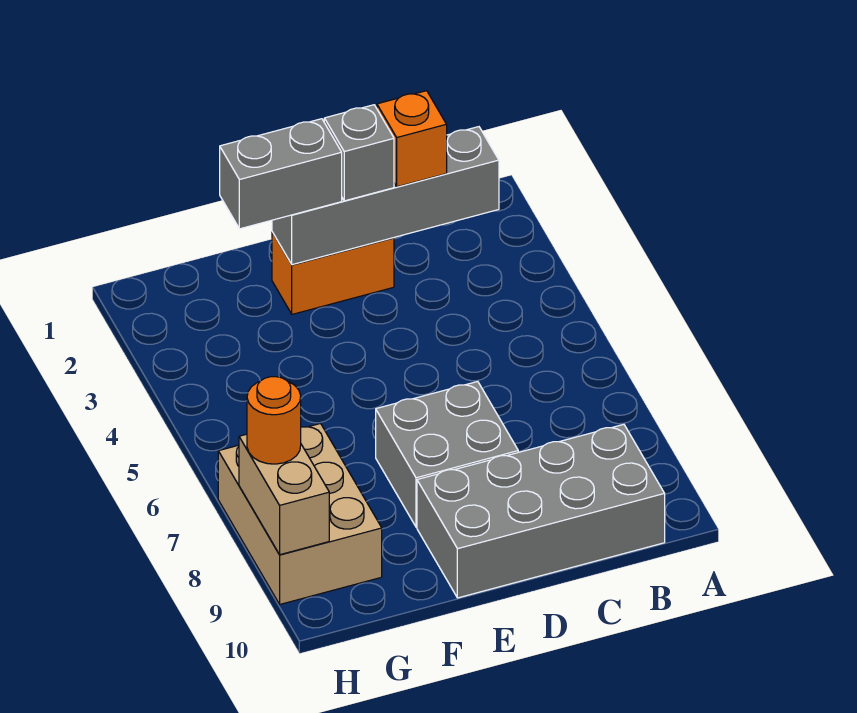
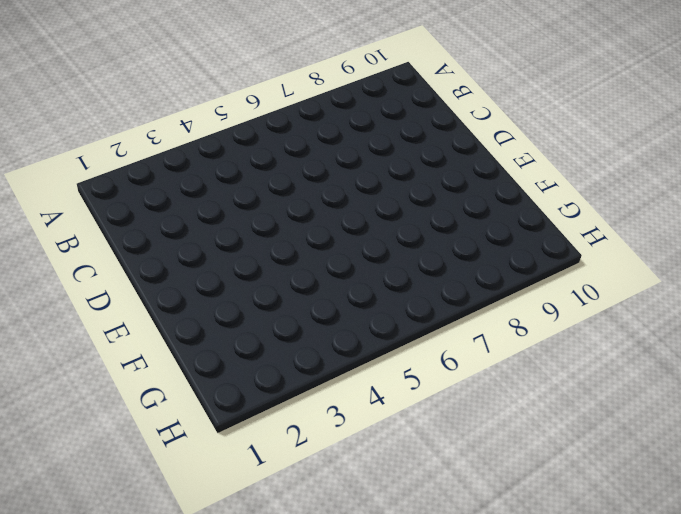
none -> grey brick B9:E10 level 1
none -> orange brick D2:E2 level 1

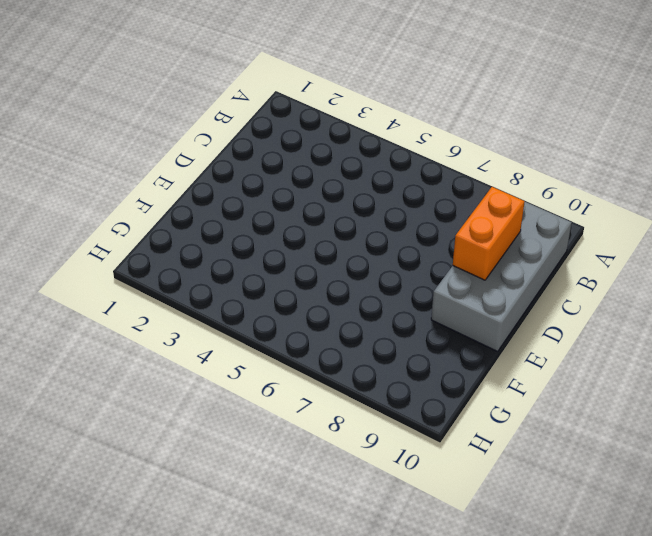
orange brick C9:D9 level 2 -> orange brick D2:E2 level 1
none -> grey brick D7:E8 level 1
none -> tan brick G7:H9 level 1

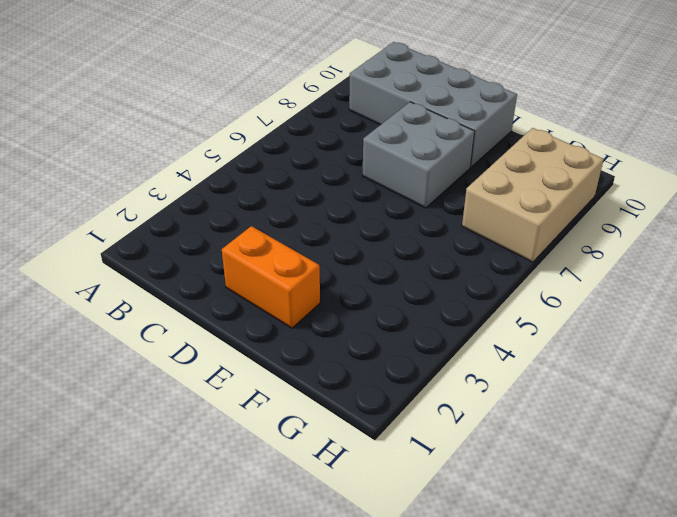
none -> grey brick B2:E2 level 2
none -> tan brick H8:H9 level 2

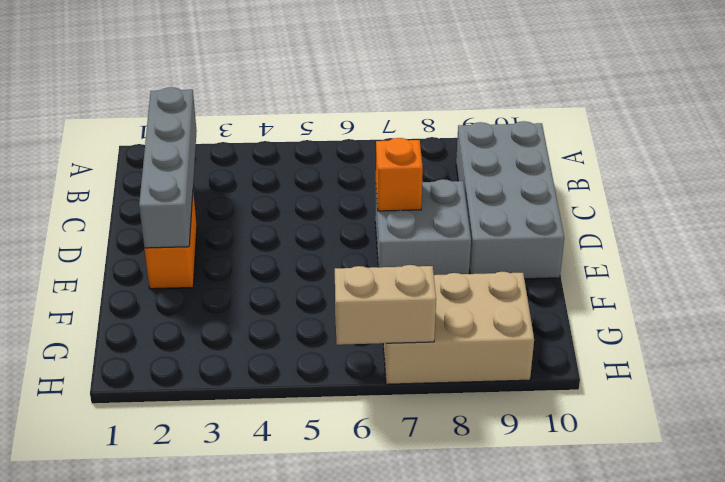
orange brick D7 level 2 -> orange brick C2 level 3
tan brick H6:H7 level 2 -> tan brick H8:H9 level 2
none -> grey brick D2 level 3
none -> grey brick E2:F2 level 3

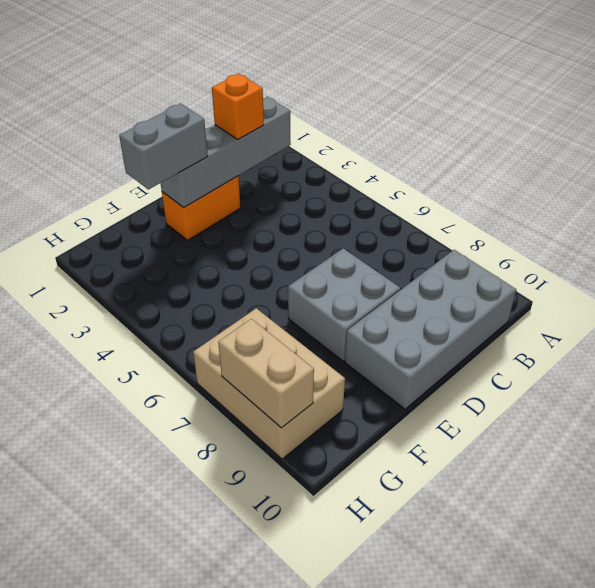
none -> grey brick D2 level 3
none -> orange round brick H8 level 3

